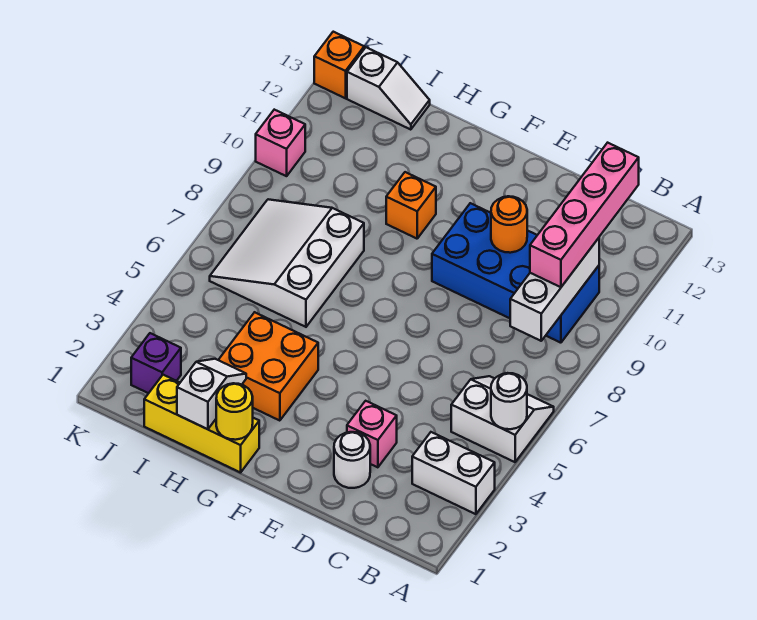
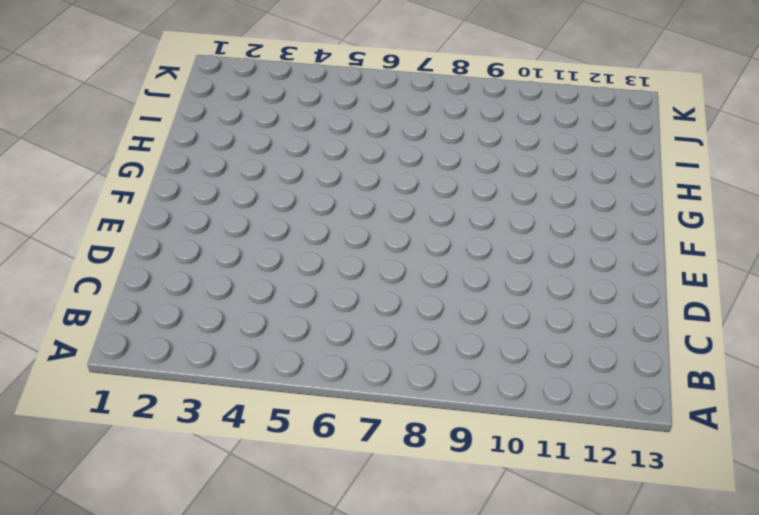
none -> white brick A3:B3 level 1
none -> white slope A5:B6 level 1 top 5
none -> blue brick B9:E10 level 1

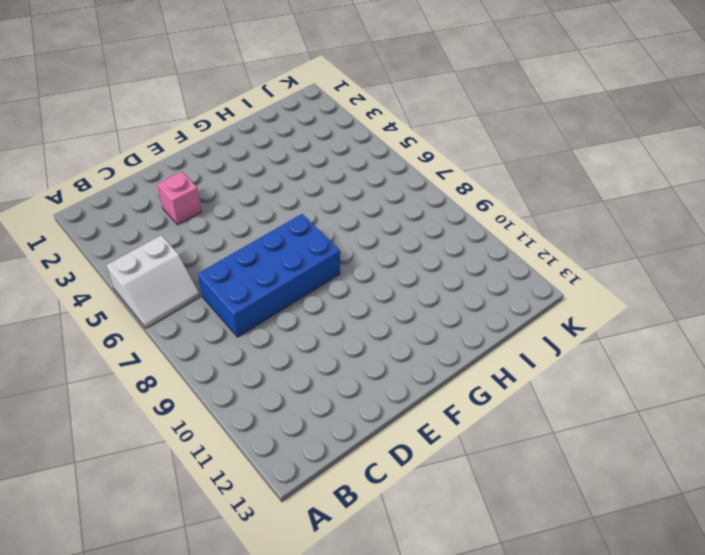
blue brick C7:F8 level 1 -> blue brick B9:E10 level 1
none -> white brick A3:B3 level 1
none -> white round brick D2 level 1
none -> yellow brick G1:I1 level 1

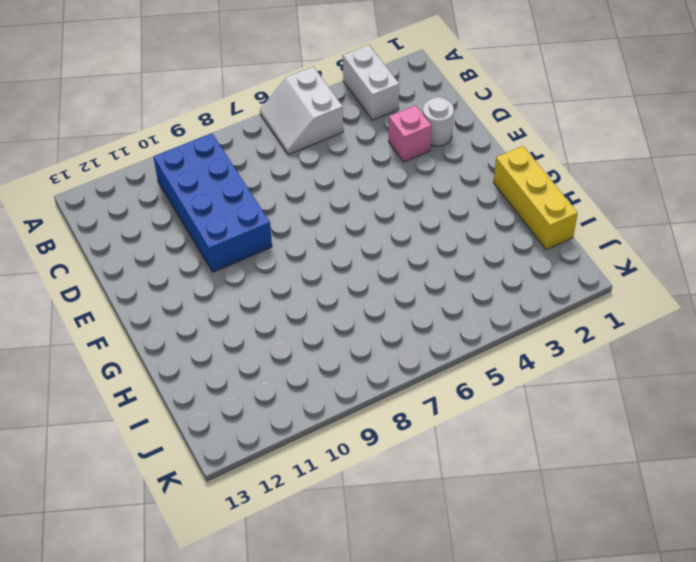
none -> orange brick G3:H4 level 1
none -> orange brick G10 level 1
none -> white slope H6:J8 level 1 top H

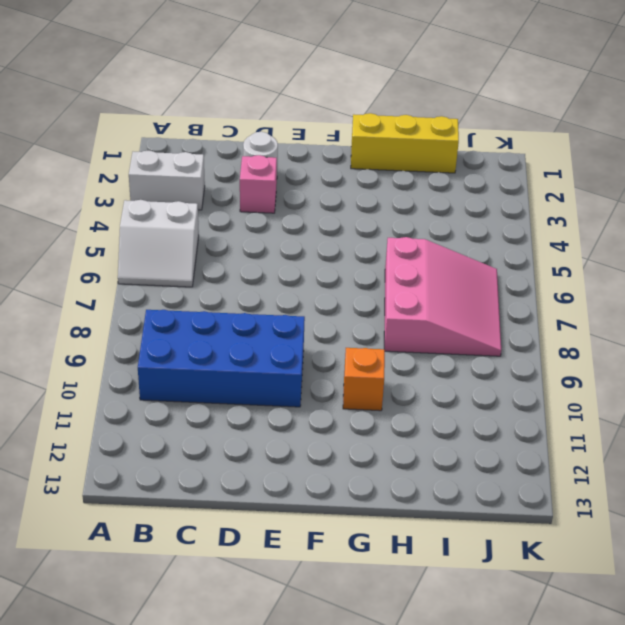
pink slope H6:J8 level 1 top H -> white slope H6:J8 level 1 top H
none -> orange brick G3:H4 level 1
none -> white slope I13:J13 level 1 top J
none -> purple brick J2 level 1

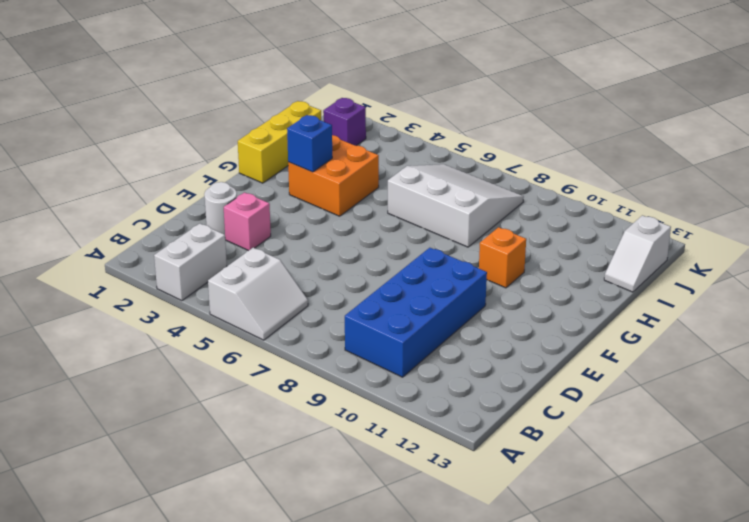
blue brick G3 level 2 -> none
none -> pink brick K10 level 1
none -> orange brick K13 level 1
none -> white round brick A5 level 2

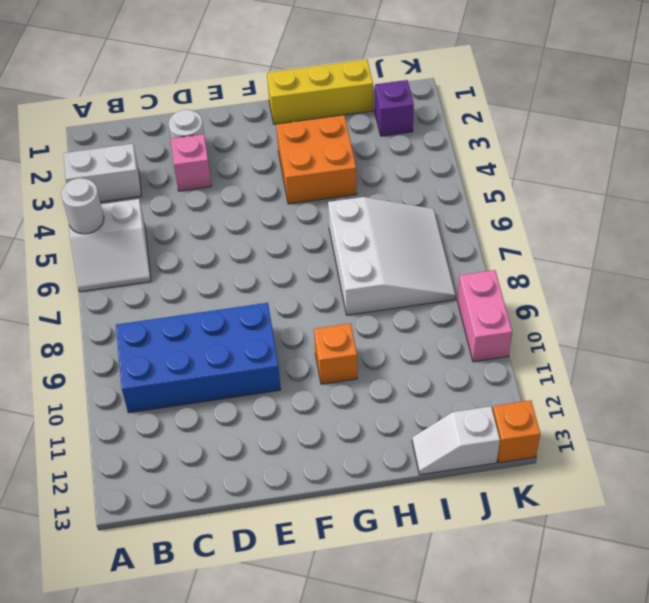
pink brick K9:K10 level 1 -> pink brick K10 level 1
none -> white brick B8:B10 level 2
none -> orange round brick D10 level 2
none -> yellow round brick G1 level 2

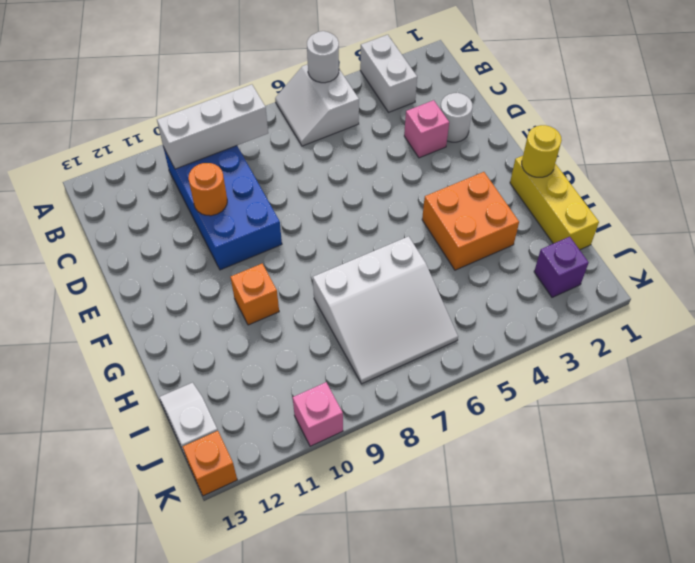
none -> white slope H1:H2 level 2 top 1
none -> pink brick B9:B12 level 3

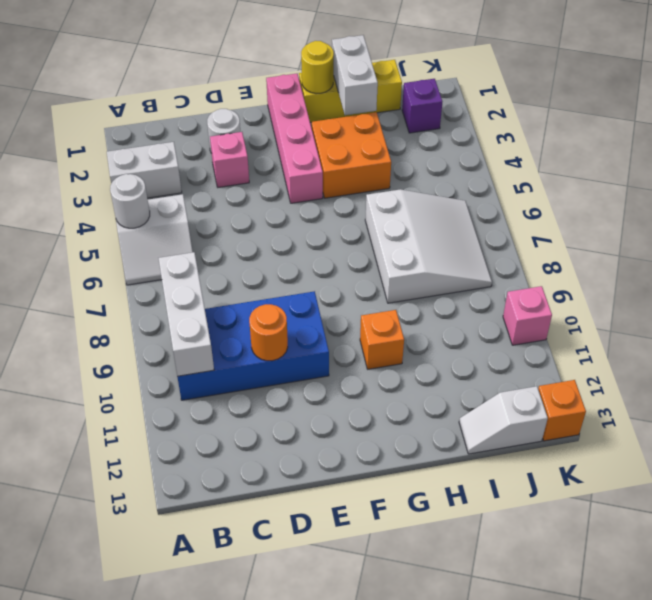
pink brick F1:F4 level 1 -> pink brick B9:B12 level 3
white brick H1:H2 level 2 -> white slope H1:H2 level 2 top 1

